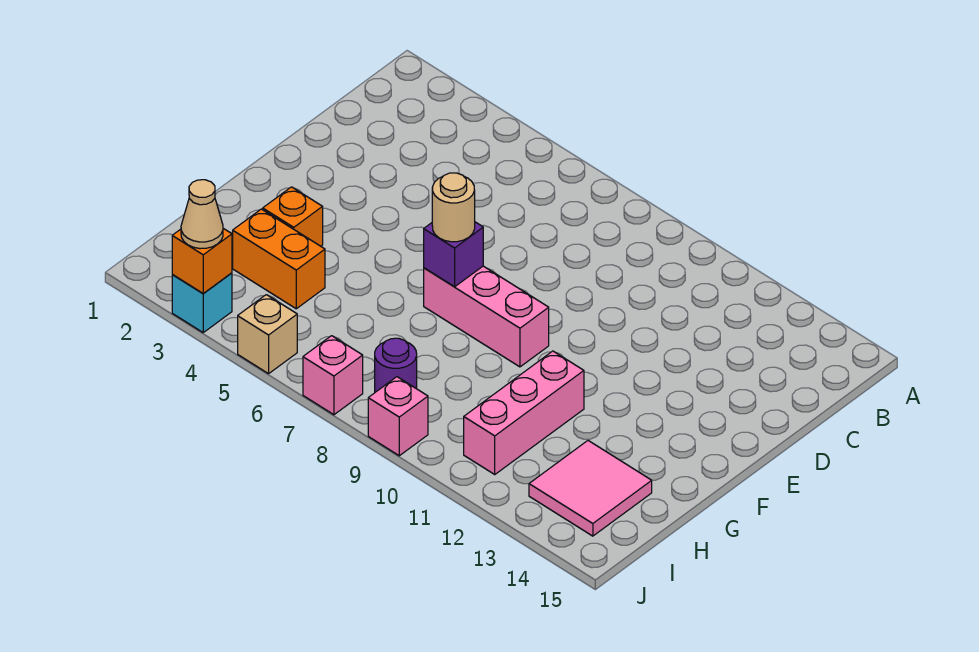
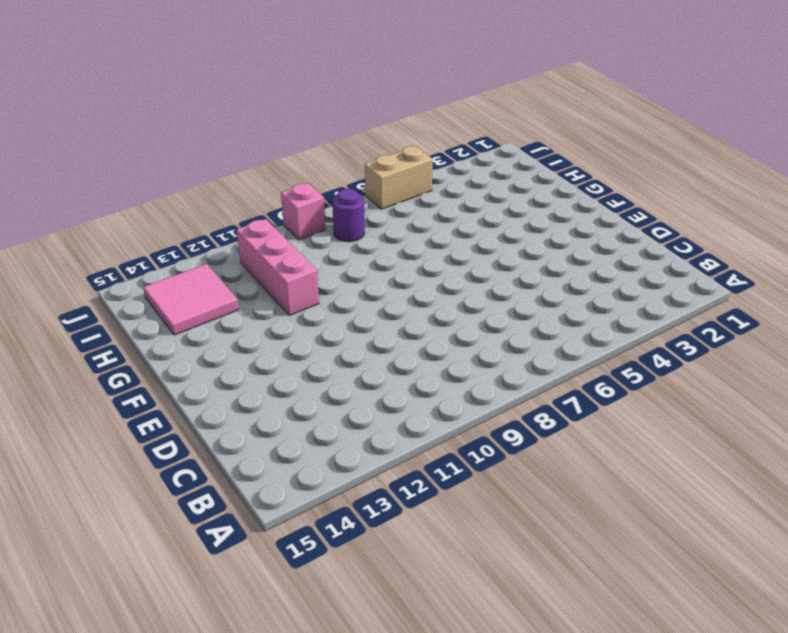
tan brick J5:J6 level 1 -> tan brick J5 level 1
none -> pink brick F7:F9 level 1
none -> orange brick G3 level 1
none -> orange brick H3:H4 level 1

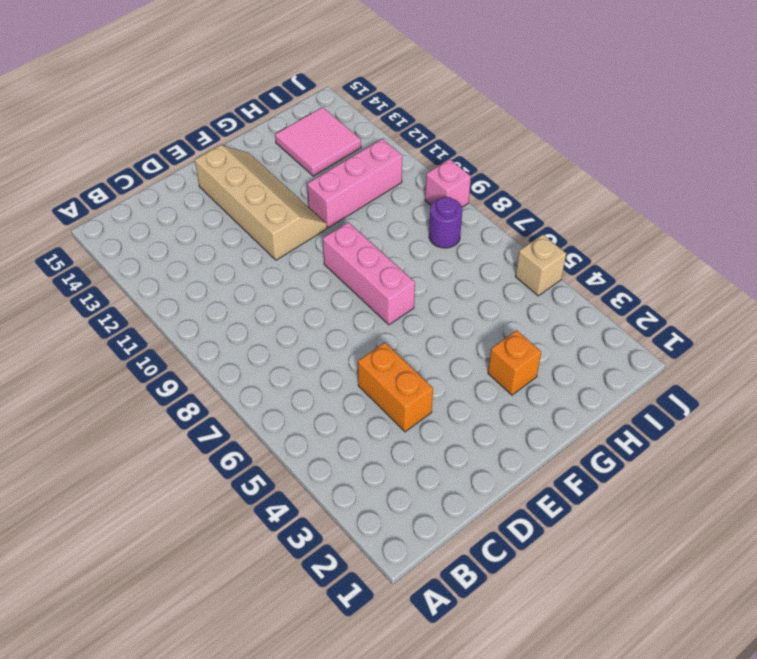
orange brick D4:D5 level 1 -> orange brick H3:H4 level 1
tan slope E11:F14 level 1 top E -> none
none -> cyan brick J3 level 1
none -> pink brick J7 level 1
none -> purple brick F7 level 2

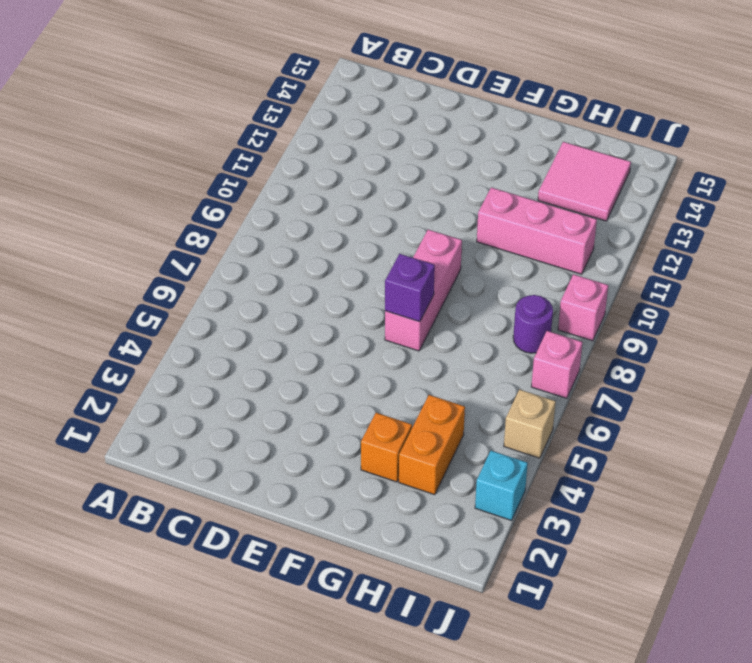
none -> orange brick J3 level 2
none -> tan round brick F7 level 3
none -> tan cone J3 level 3

